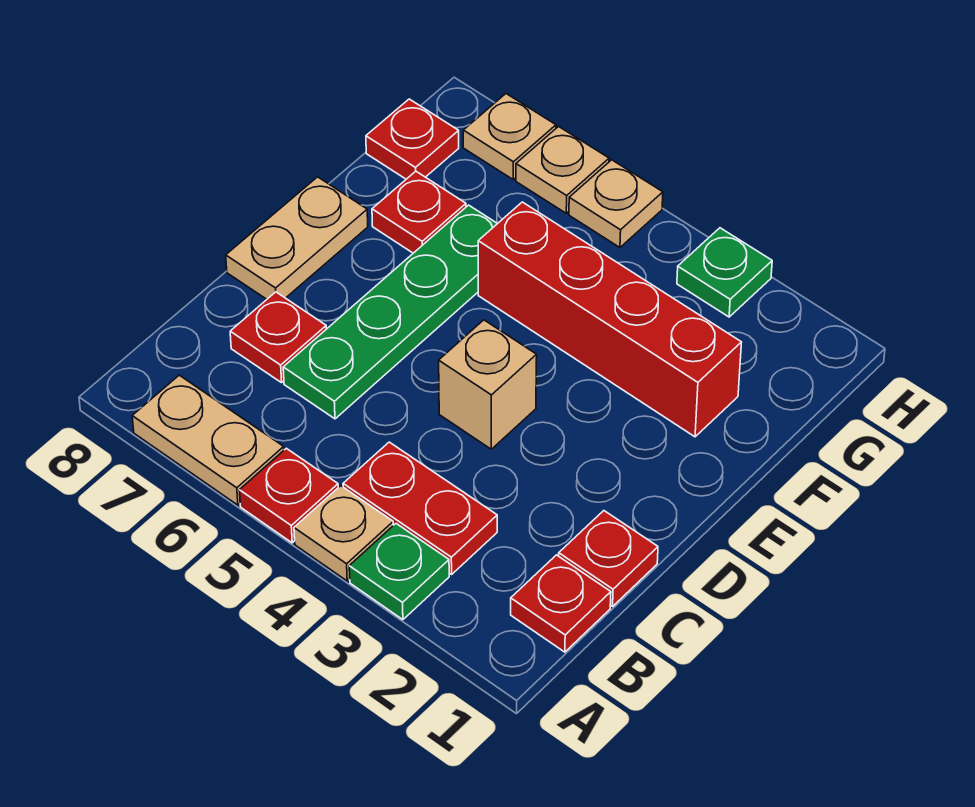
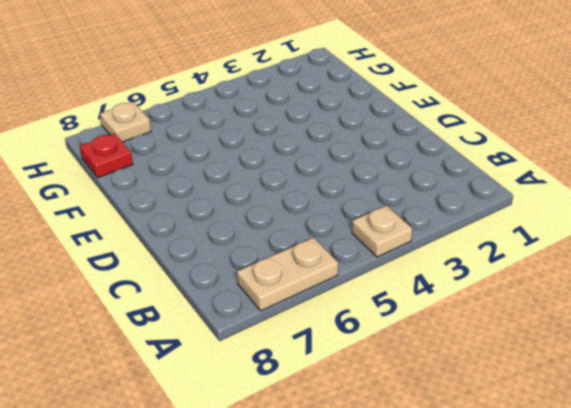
none -> green plate A3 level 1
none -> red plate A5 level 1
none -> red plate B1 level 1

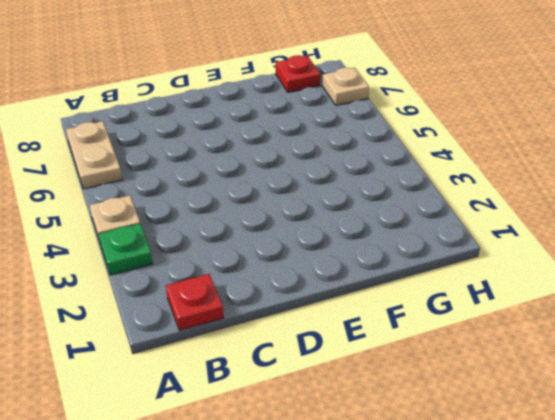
none -> red plate A5 level 1
none -> red plate B3:B4 level 1
none -> red plate C1 level 1

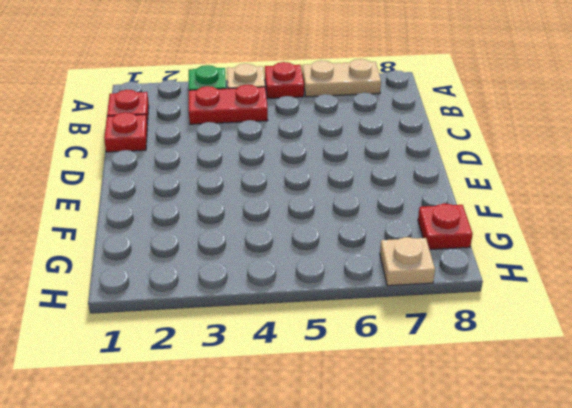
none -> green plate C6:F6 level 1
none -> red plate C7 level 1
none -> tan brick D4 level 1

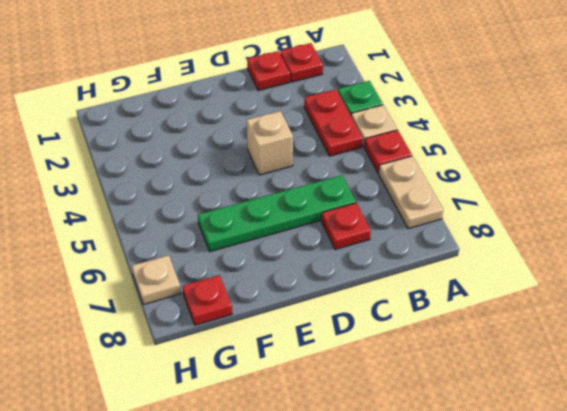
none -> tan plate D8:E8 level 1
none -> red brick F2:F5 level 1
none -> red plate F7 level 1

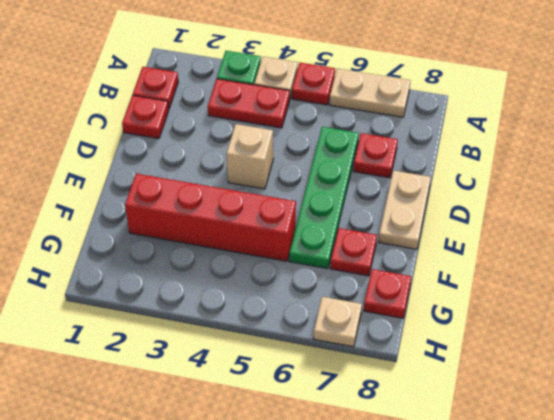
none -> green plate H3 level 1
none -> tan plate H5 level 1
none -> tan plate H6 level 1

